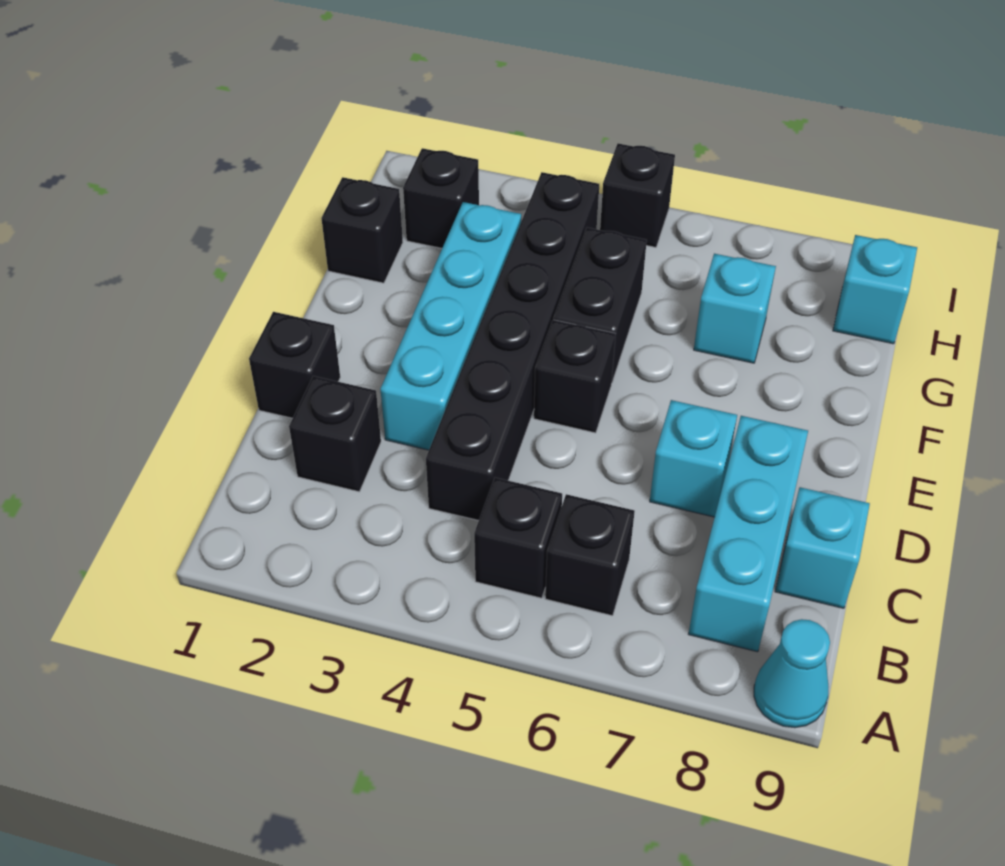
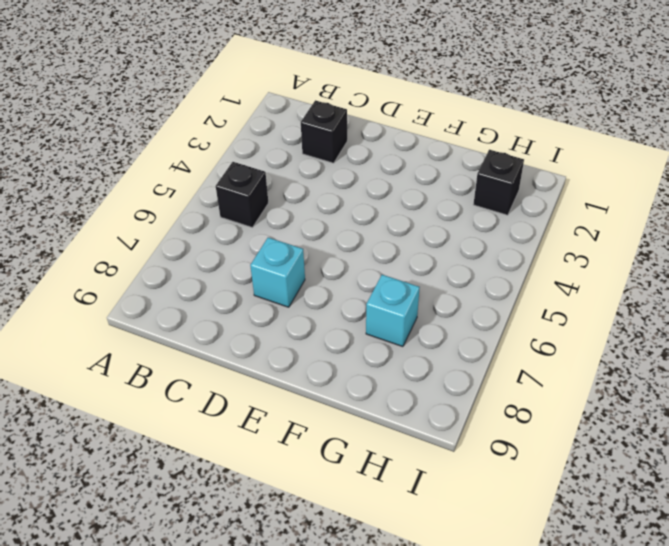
none -> cyan cone A9 level 1
none -> black brick B6 level 1
none -> cyan brick B8:D8 level 1

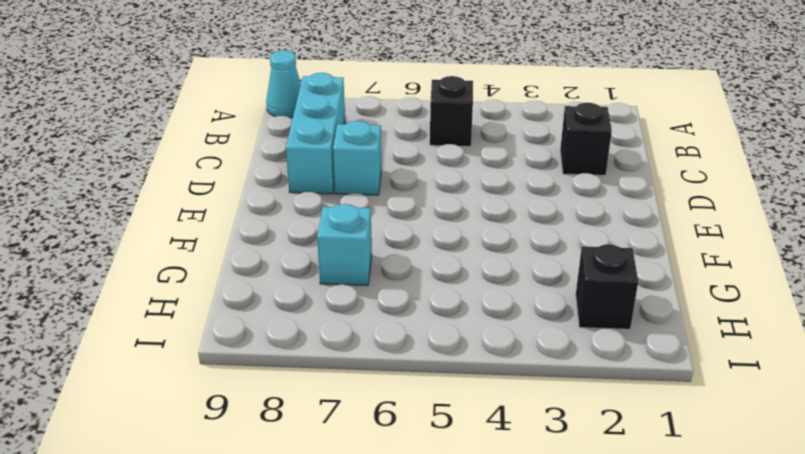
none -> black brick B6 level 1
none -> black brick C4:H4 level 1
none -> cyan brick C9 level 1

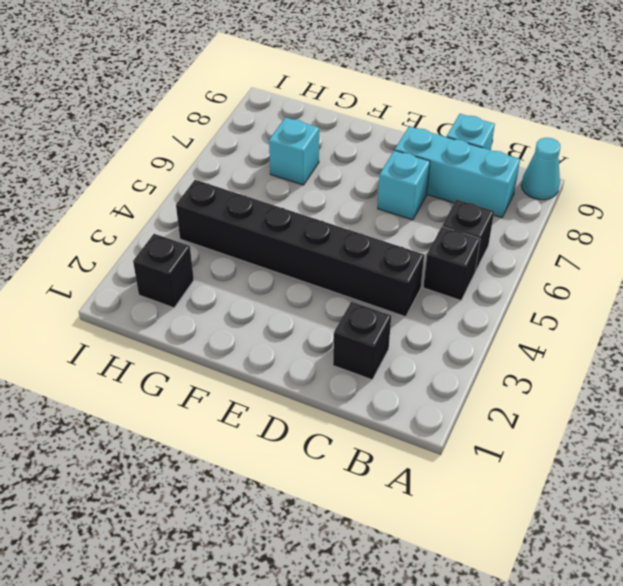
none -> black brick D1 level 1
none -> cyan brick D3:G3 level 1
none -> black brick E5 level 1

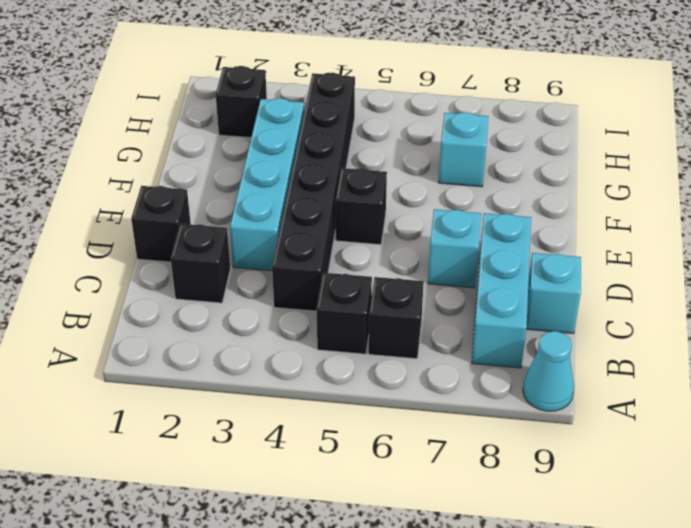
none -> black brick F5:G5 level 1
none -> black brick G1 level 1
none -> cyan brick H9 level 1

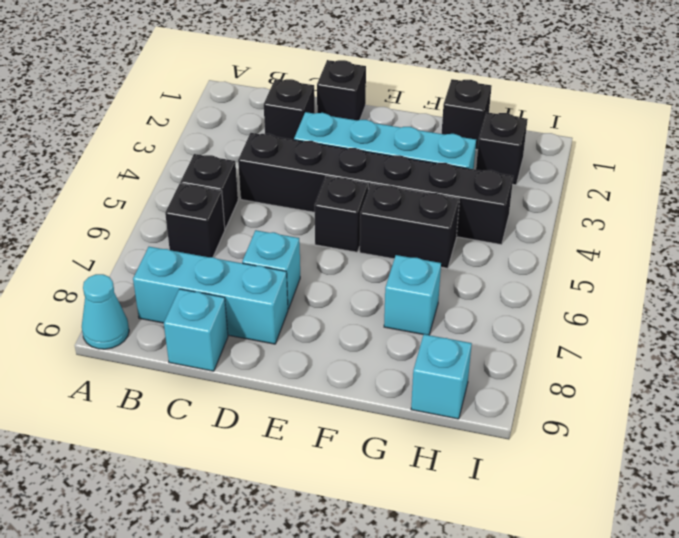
none -> black brick I5 level 1

